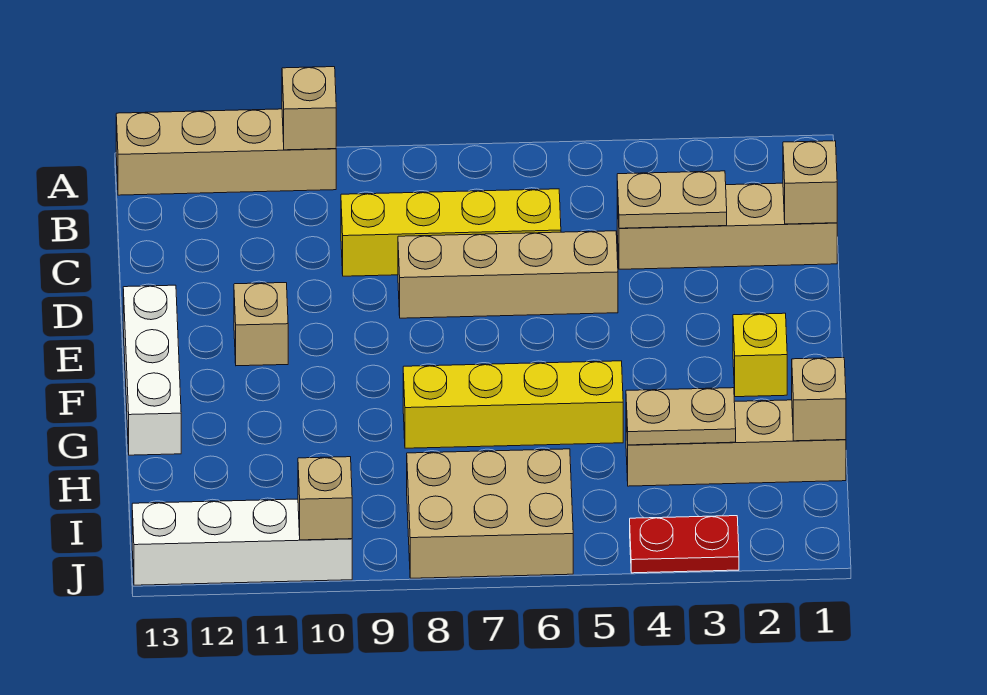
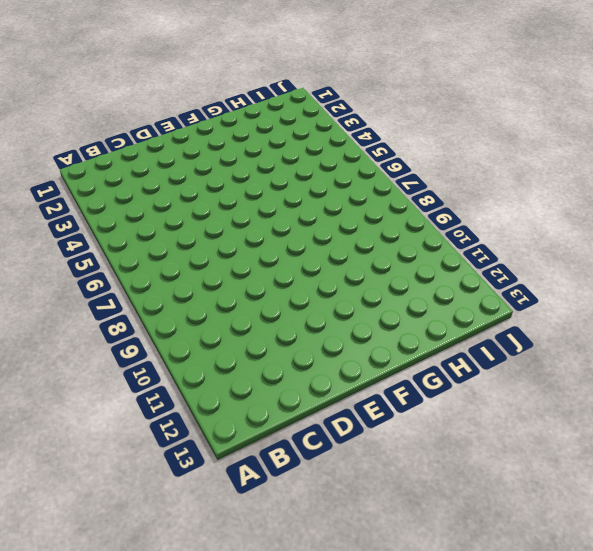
none -> tan brick A10:A13 level 1
none -> tan brick C1:C4 level 1
none -> yellow brick C6:C9 level 1

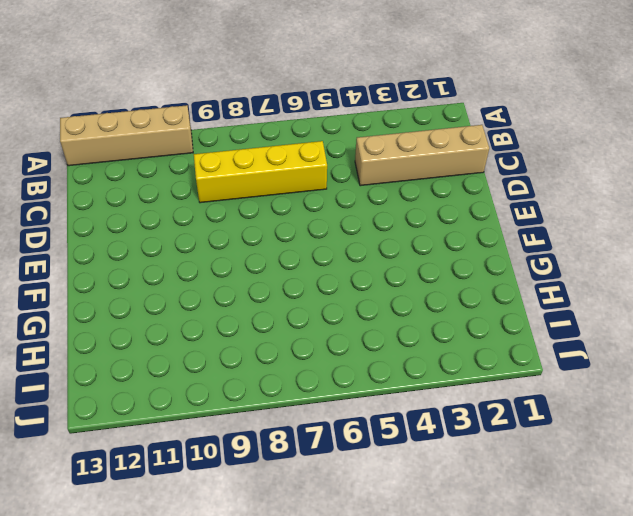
none -> tan brick D5:D8 level 1
none -> tan brick E11 level 1
none -> white brick E13:G13 level 1

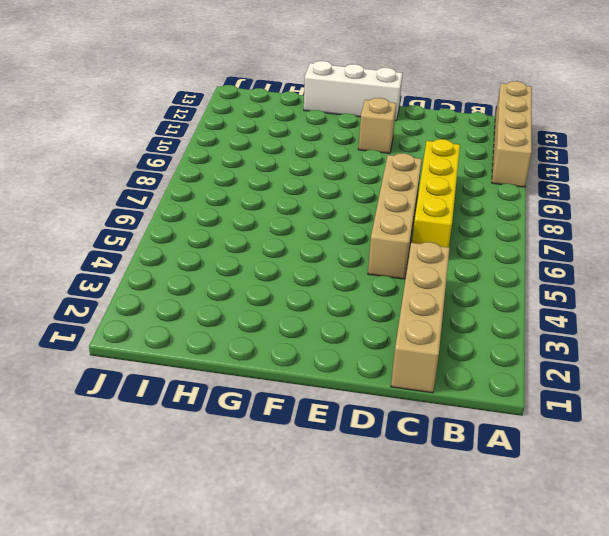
none -> yellow brick F2 level 1
none -> yellow brick G5:G8 level 1
none -> tan brick H1:H4 level 1

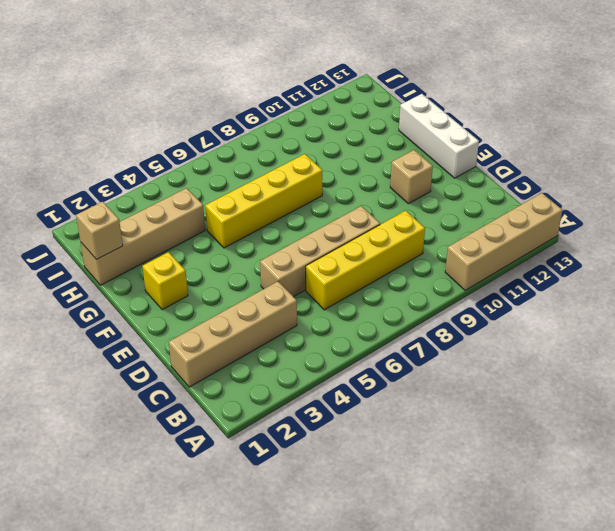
none -> tan brick I6:J8 level 1
none -> red plate J3:J4 level 1
none -> white brick J10:J13 level 1

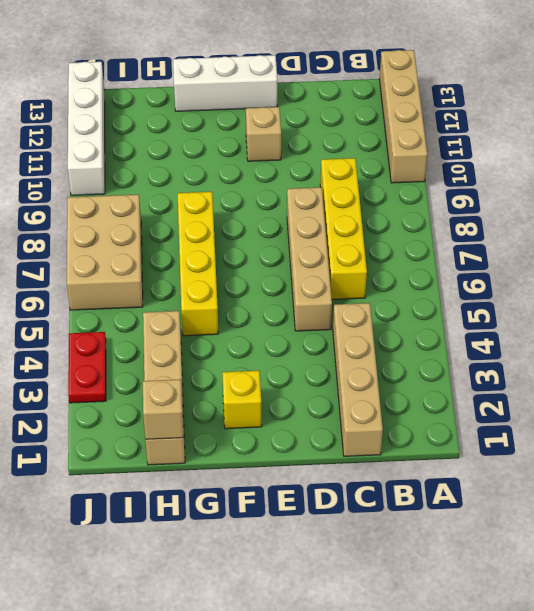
none -> tan brick A10 level 2
none -> tan brick C1 level 2
none -> tan plate C3:C4 level 2

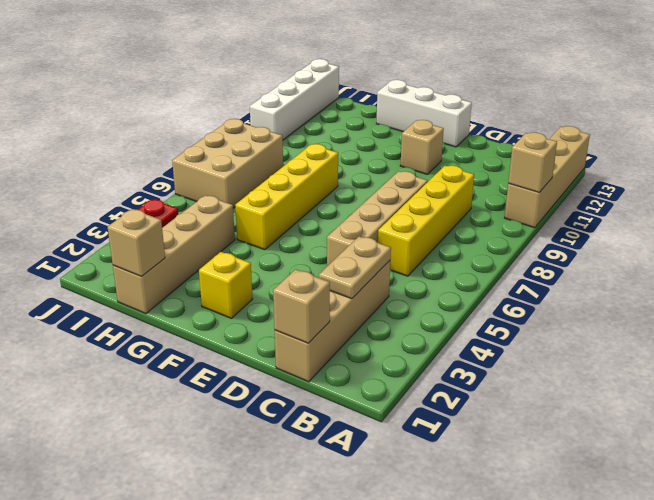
none -> tan plate H3:H4 level 2
none -> tan brick J10 level 2

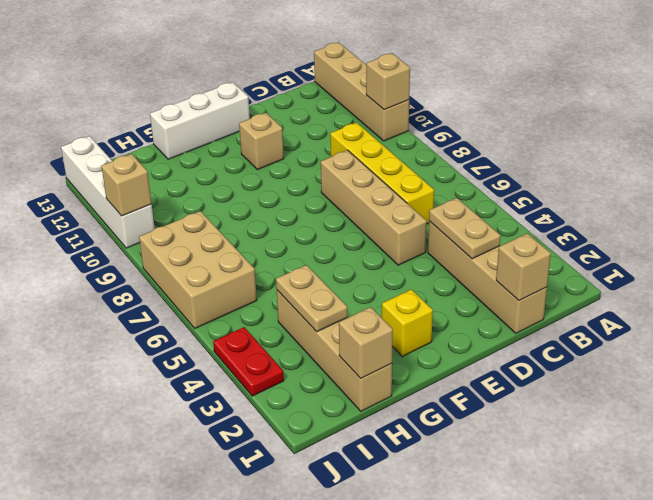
none -> yellow brick G5:G8 level 1

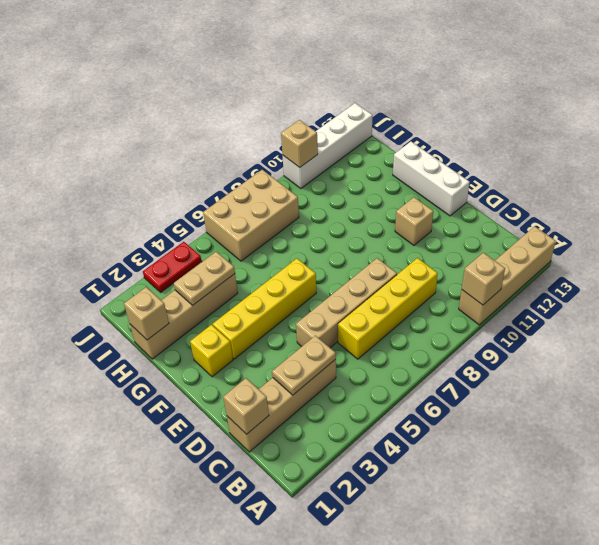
yellow brick F3:F6 level 1 -> yellow brick G5:G8 level 1

